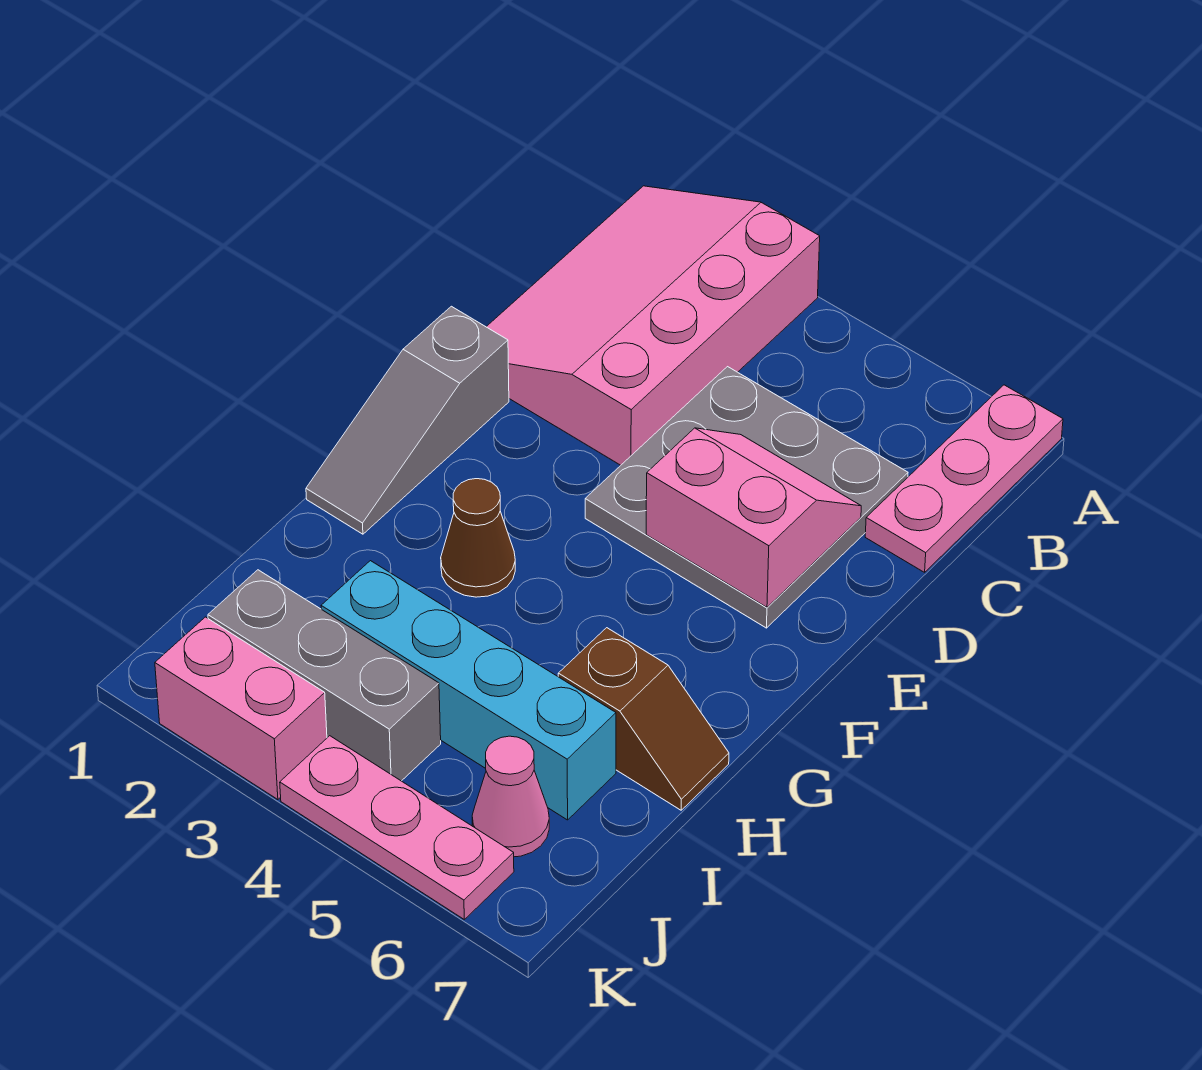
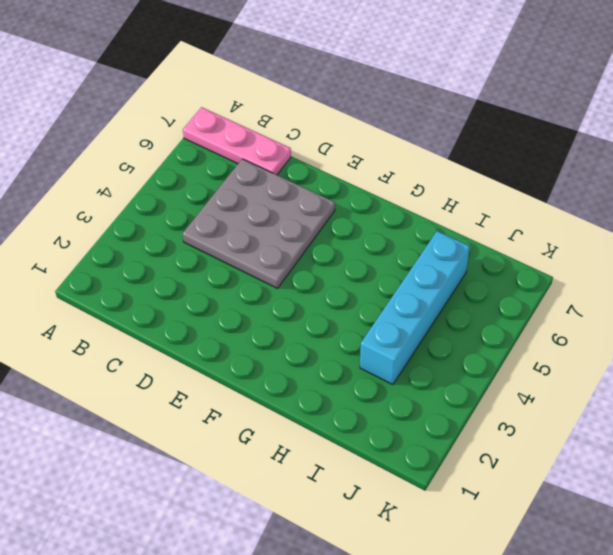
none -> pink slope A1:D3 level 1 top 3
none -> grey slope E1:G1 level 1 top E
none -> brown cone G3 level 1

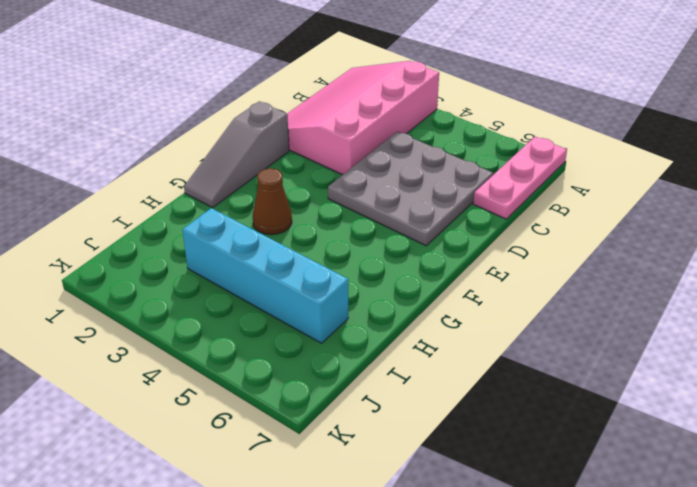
none -> brown slope H6:H7 level 1 top 6
none -> grey brick J2:J4 level 1
none -> pink cone J6 level 1

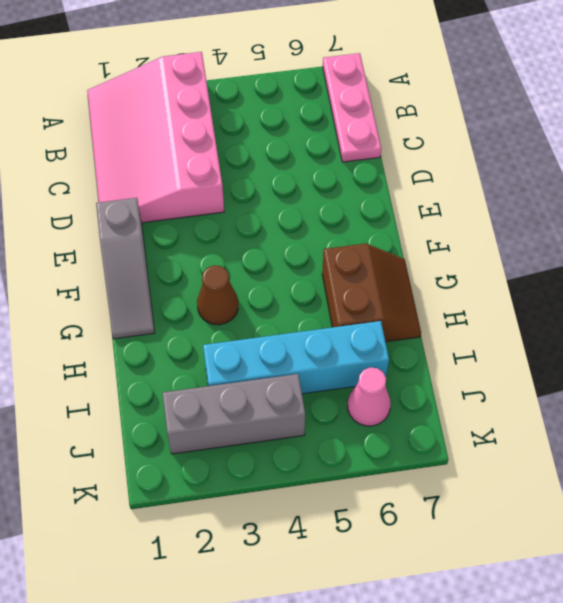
brown slope G6:H7 level 1 top 6 -> brown slope H6:H7 level 1 top 6
none -> grey plate C4:E6 level 1
none -> pink brick K2:K3 level 1
none -> pink plate K4:K6 level 1

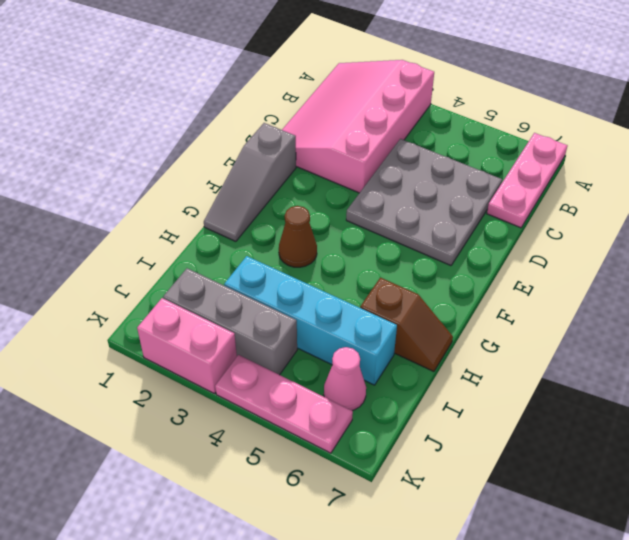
none -> pink slope D5:E6 level 2 top E

